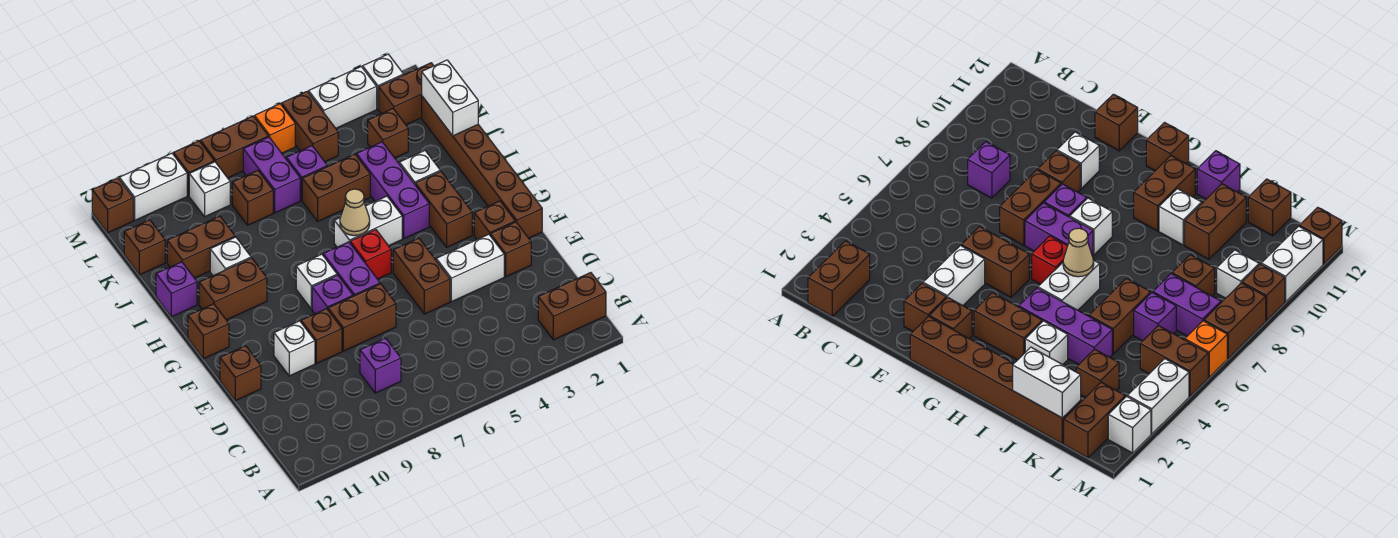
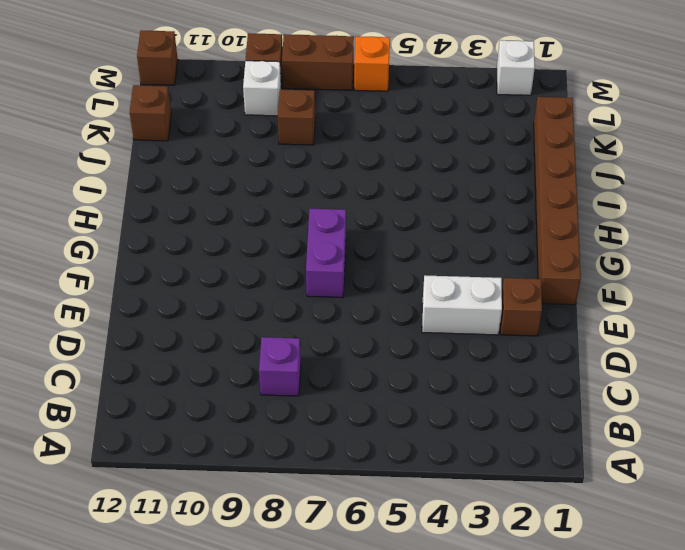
none -> brown brick B1:B2 level 1
none -> brown brick E5:F5 level 1
none -> brown brick E7:E8 level 1
none -> brown brick E9 level 1

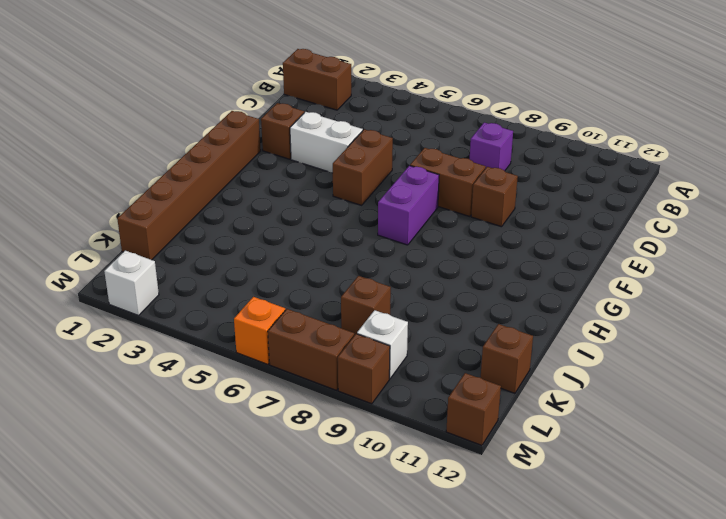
none -> white brick E10 level 1
none -> brown brick E12 level 1
none -> brown brick F2 level 1
none -> purple brick F8 level 1

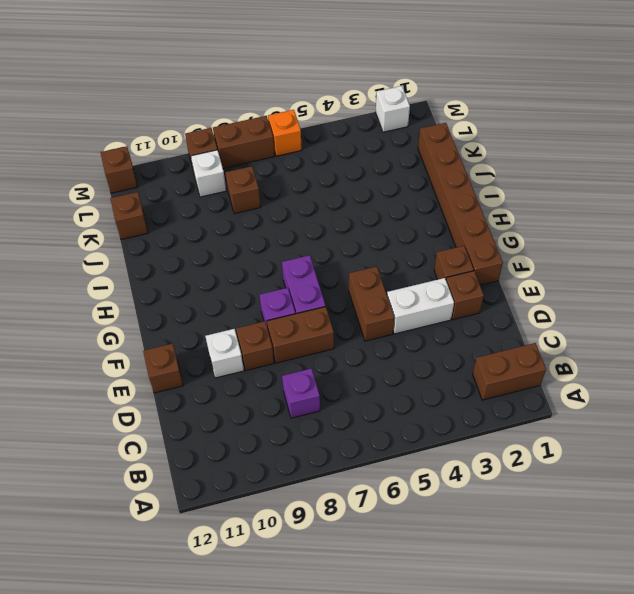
none -> brown brick G3:H3 level 1
none -> red brick G6 level 1
none -> white brick G8 level 1
none -> brown brick G12 level 1

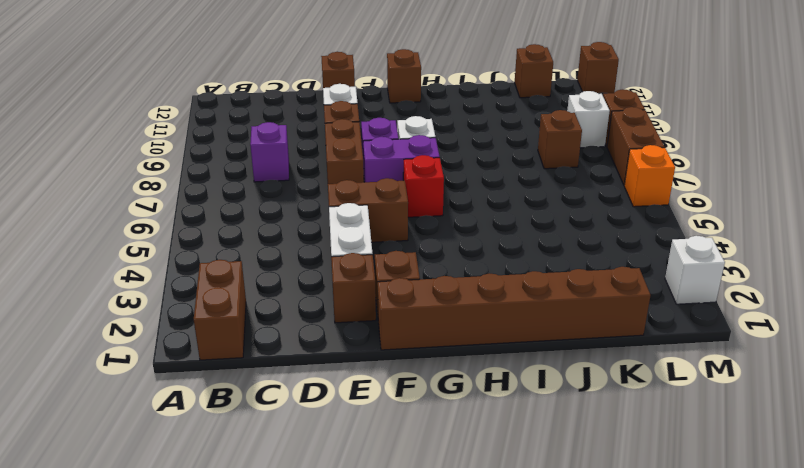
none -> brown brick G3:H3 level 1
none -> purple brick H4:J4 level 1
none -> white brick H5:H6 level 1
none -> brown brick H10:H11 level 1

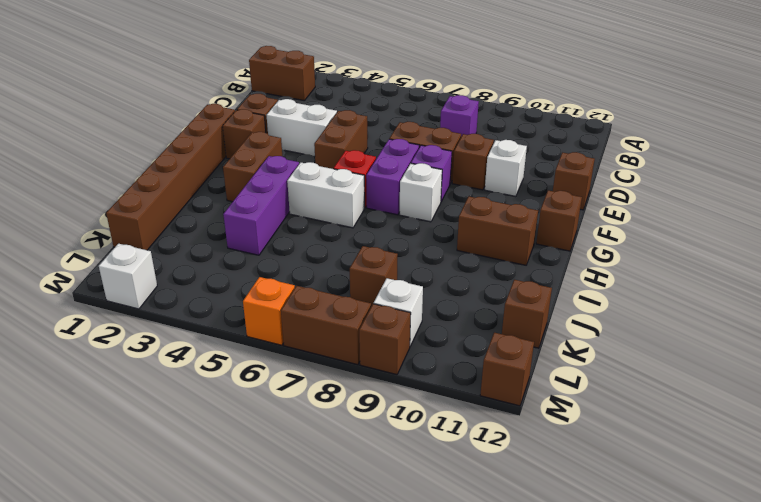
none -> white brick I3 level 1
none -> white brick I10 level 1
none -> purple brick I12 level 1
none -> brown brick J5:J6 level 1

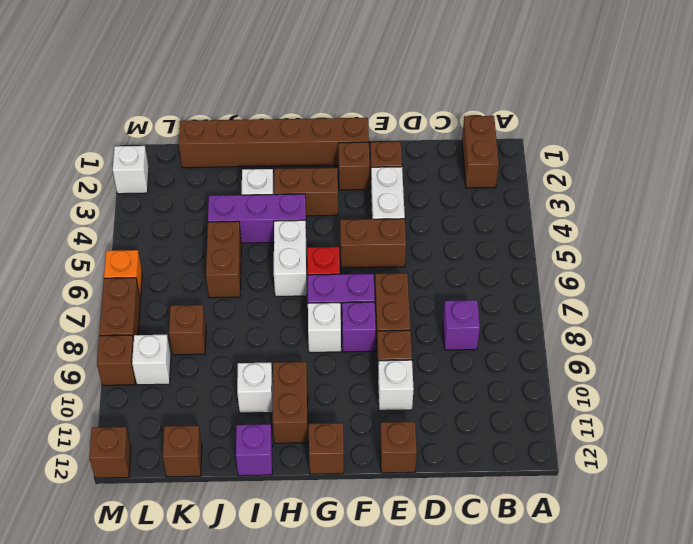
none -> brown brick J10:J11 level 1
none -> brown brick K3 level 1
none -> purple brick K6 level 1
none -> purple brick K7:L7 level 1

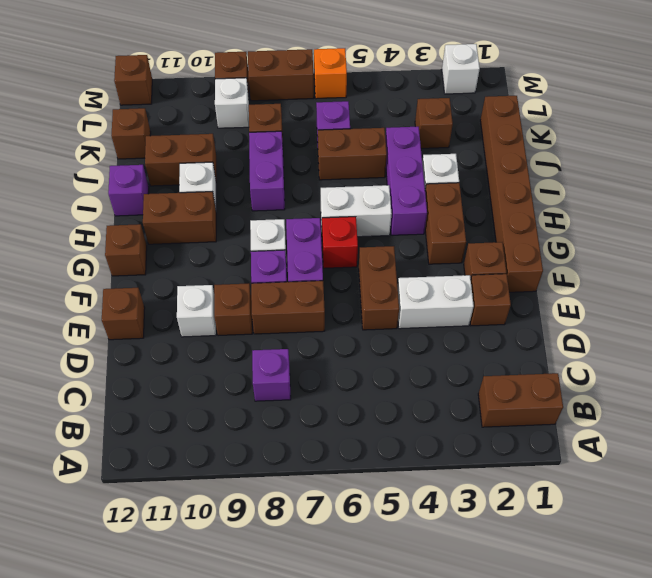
purple brick I8:J8 level 1 -> purple brick K7:L7 level 1
none -> brown brick L1:L2 level 1
none -> brown brick L5:M5 level 1
none -> white brick M3:M4 level 1
none -> white brick M10:M11 level 1

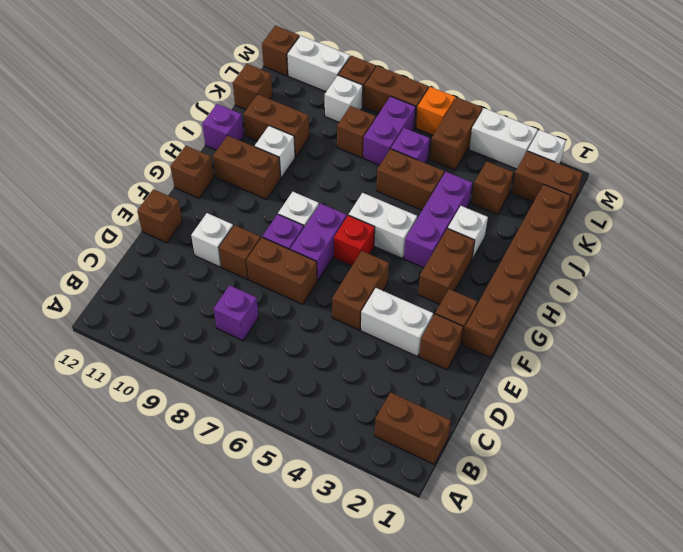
none -> tan cone H6 level 2
none -> white brick J1:K1 level 2

